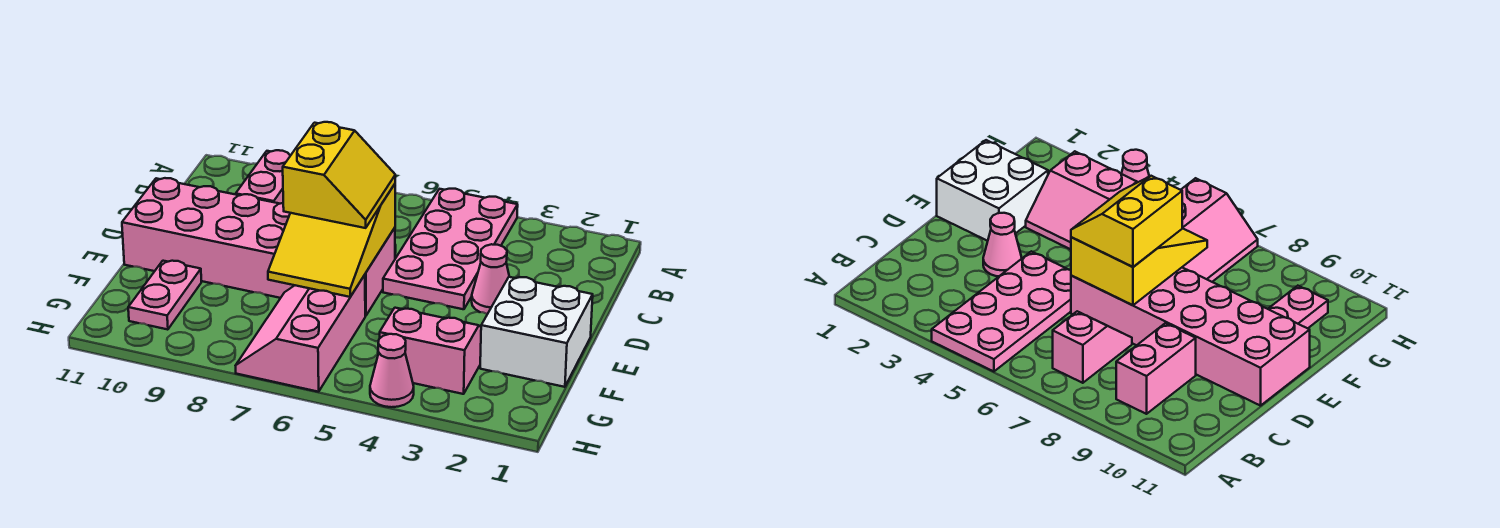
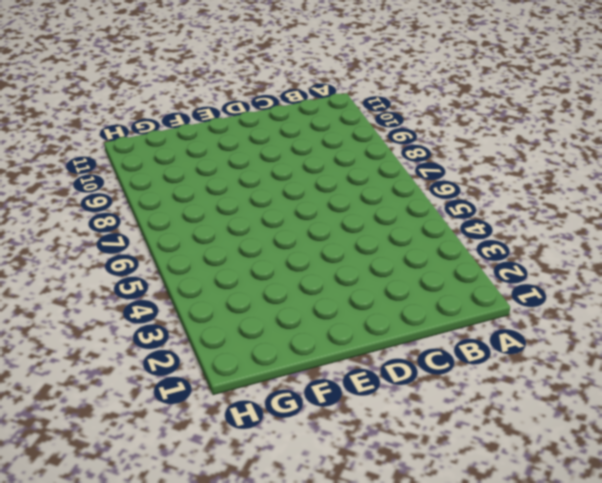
none -> pink plate A4:D5 level 1
none -> pink slope B7:C7 level 1 top B
none -> pink brick B9:C9 level 1

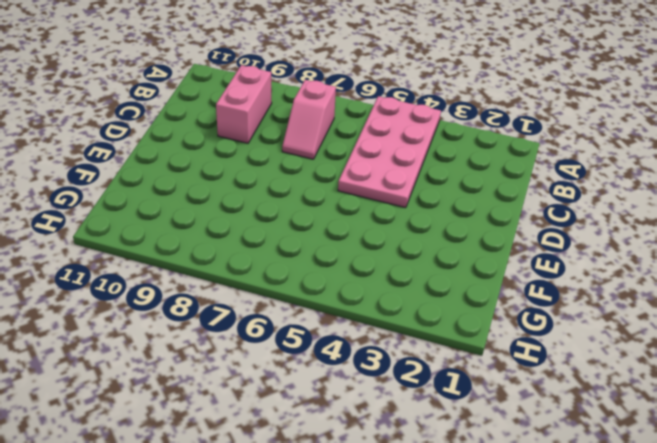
none -> pink cone D3 level 1
none -> pink brick D6:E11 level 1
none -> white brick E1:F2 level 1

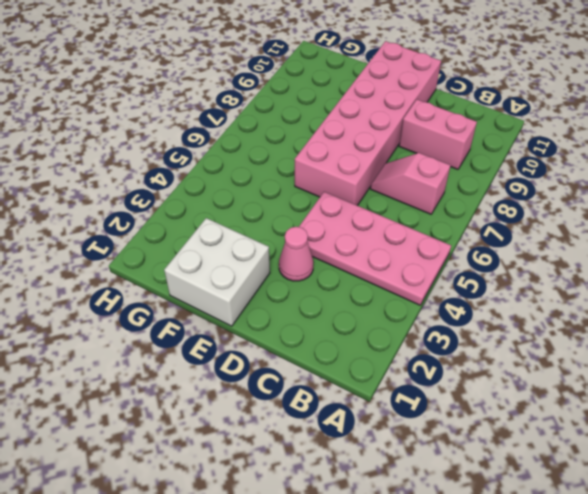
none -> pink slope F3:G4 level 1 top G
none -> pink slope F6:H7 level 1 top 6
none -> pink plate F10:G10 level 1

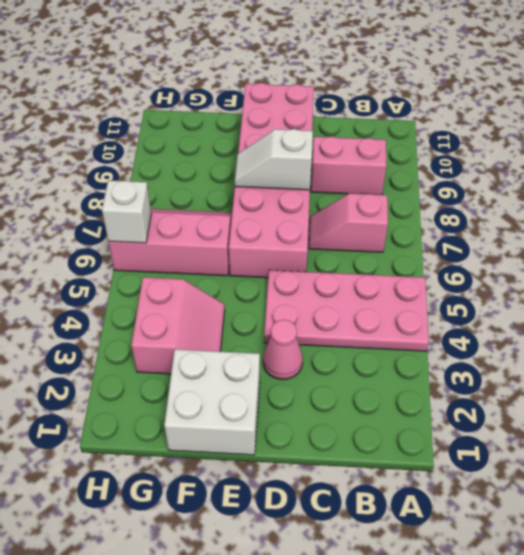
white slope D8:E8 level 2 top D -> none
white brick H6 level 2 -> none
none -> pink plate F10:G10 level 1
none -> pink cone H4 level 1
none -> yellow slope D6:F7 level 2 top D

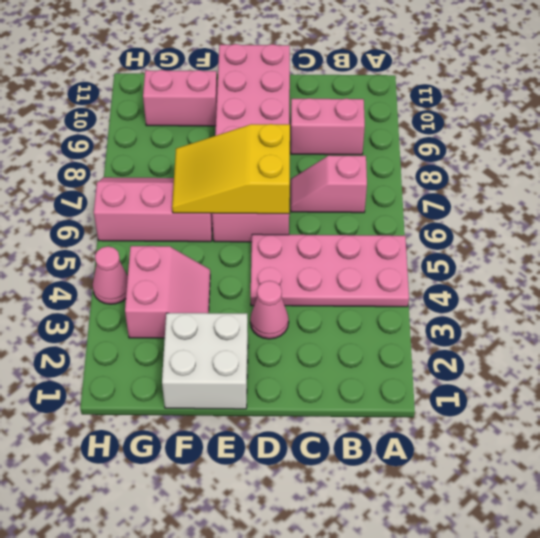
pink brick F10:G10 level 1 -> pink plate F10:G10 level 1
none -> yellow slope D6:E7 level 3 top 7

